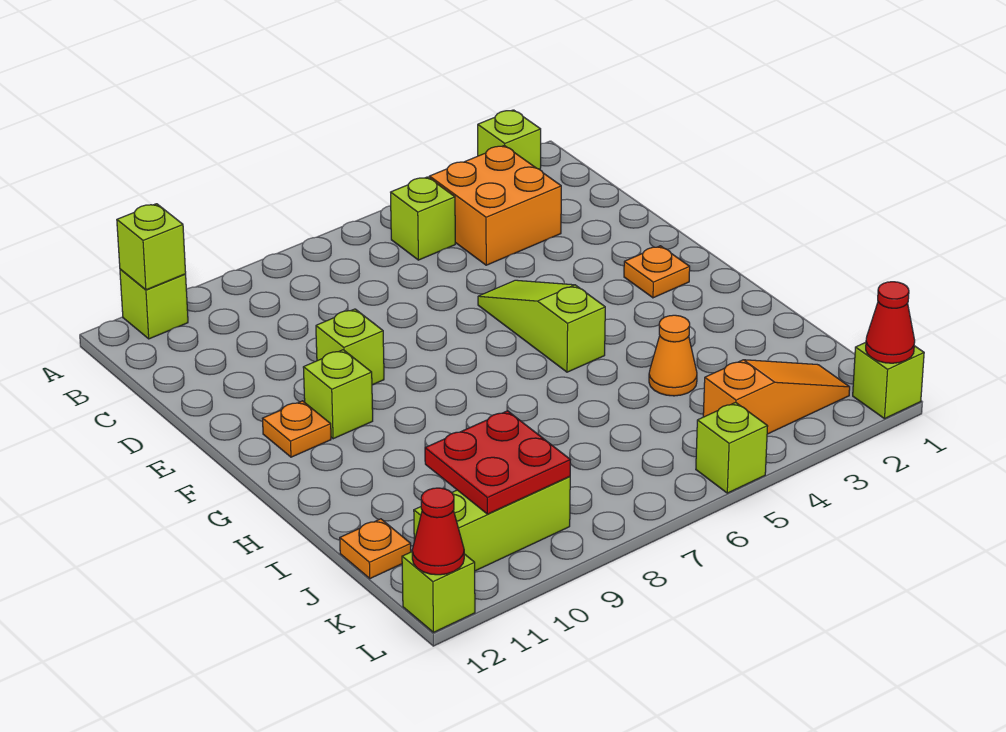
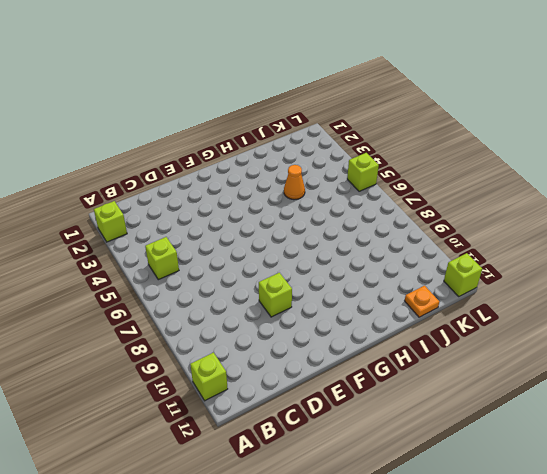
none -> orange brick B3:C4 level 1
none -> lime slope E5:G5 level 1 top G
none -> orange plate F2 level 1

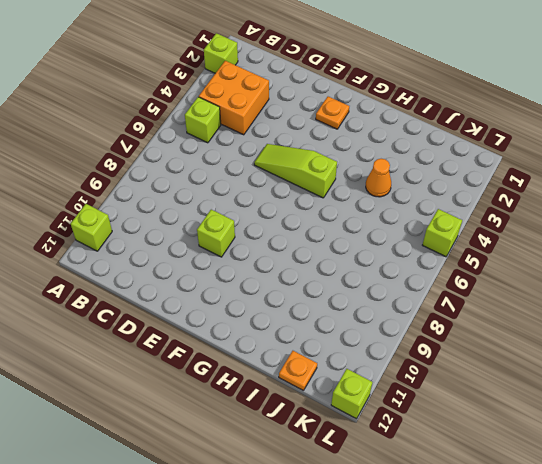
none -> lime brick F10 level 1
none -> orange plate F11 level 1
none -> orange slope K2:K4 level 1 top 4

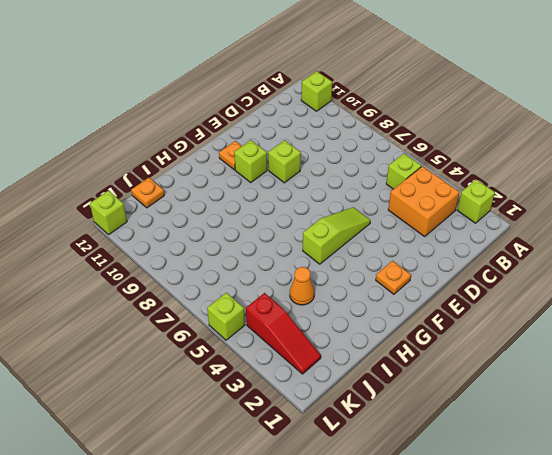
red slope K2:K4 level 1 top 4 -> orange slope K2:K4 level 1 top 4
none -> lime brick K9:K11 level 1
none -> lime brick L1 level 1
none -> lime brick A11 level 2

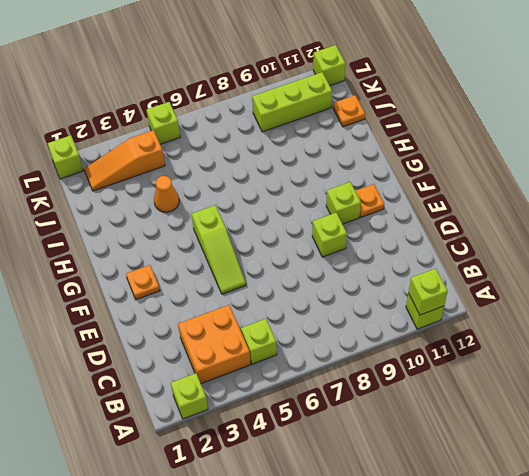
none -> red plate J9:K10 level 2
none -> red cone L1 level 2
none -> red cone L12 level 2

